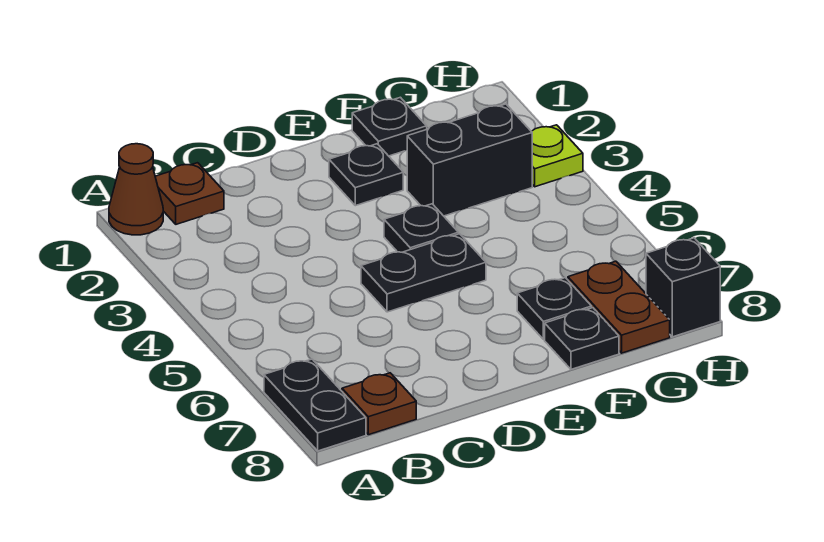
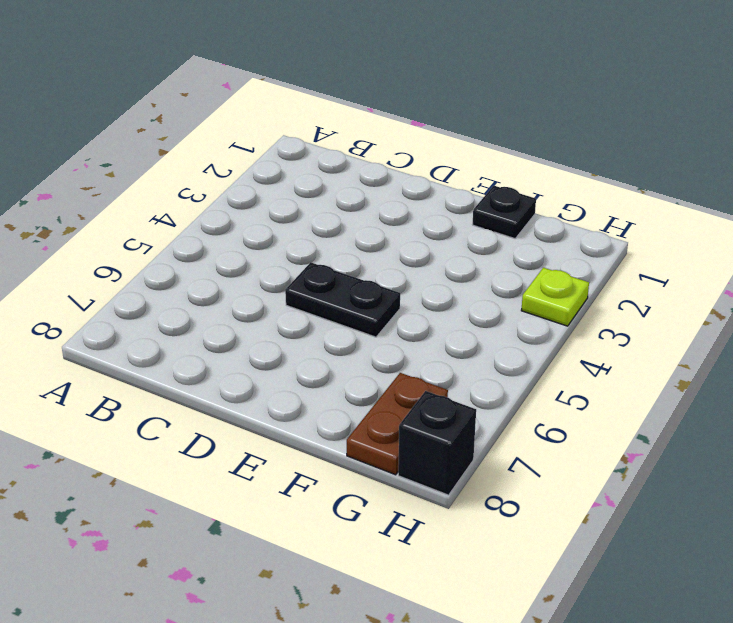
none -> brown cone A1 level 1
none -> black plate A7:A8 level 1
none -> brown plate B1 level 1

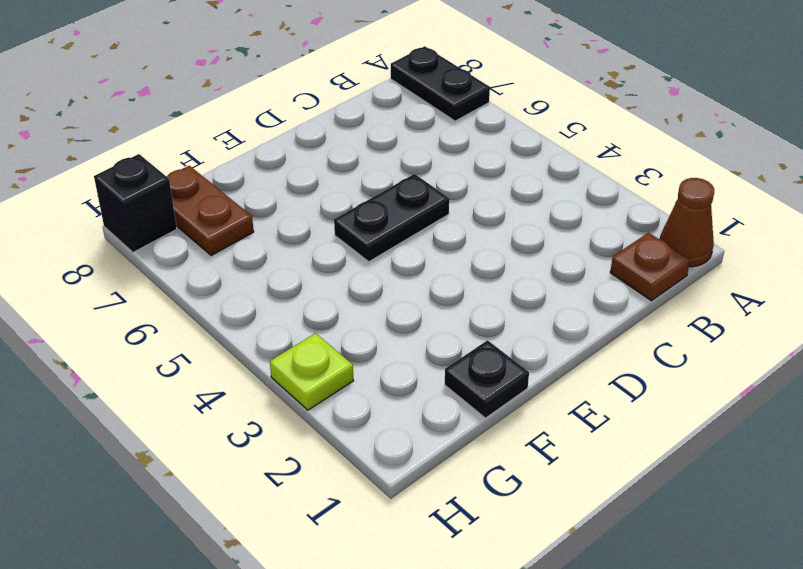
none -> brown plate B8 level 1
none -> black plate E2 level 1
none -> black plate E4 level 1

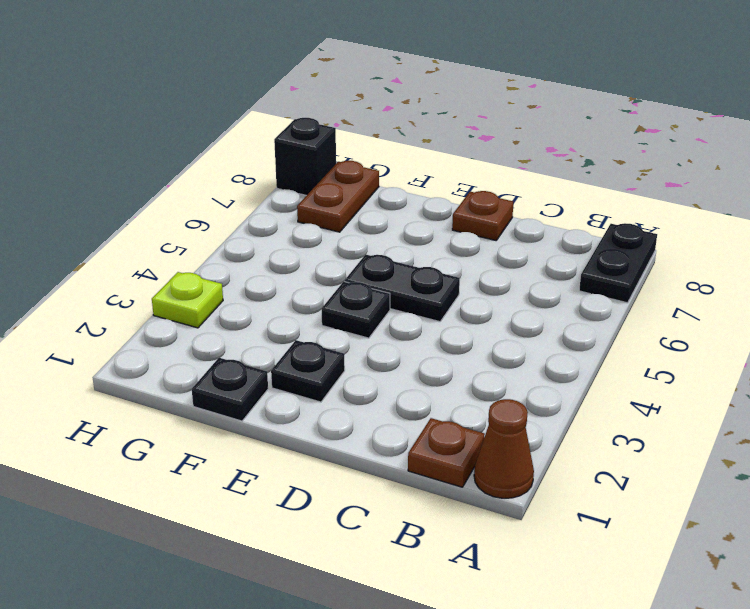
brown plate D8 level 1 -> brown plate B8 level 1
none -> black brick F3:G3 level 1
none -> black plate F7 level 1
none -> black plate F8 level 1

